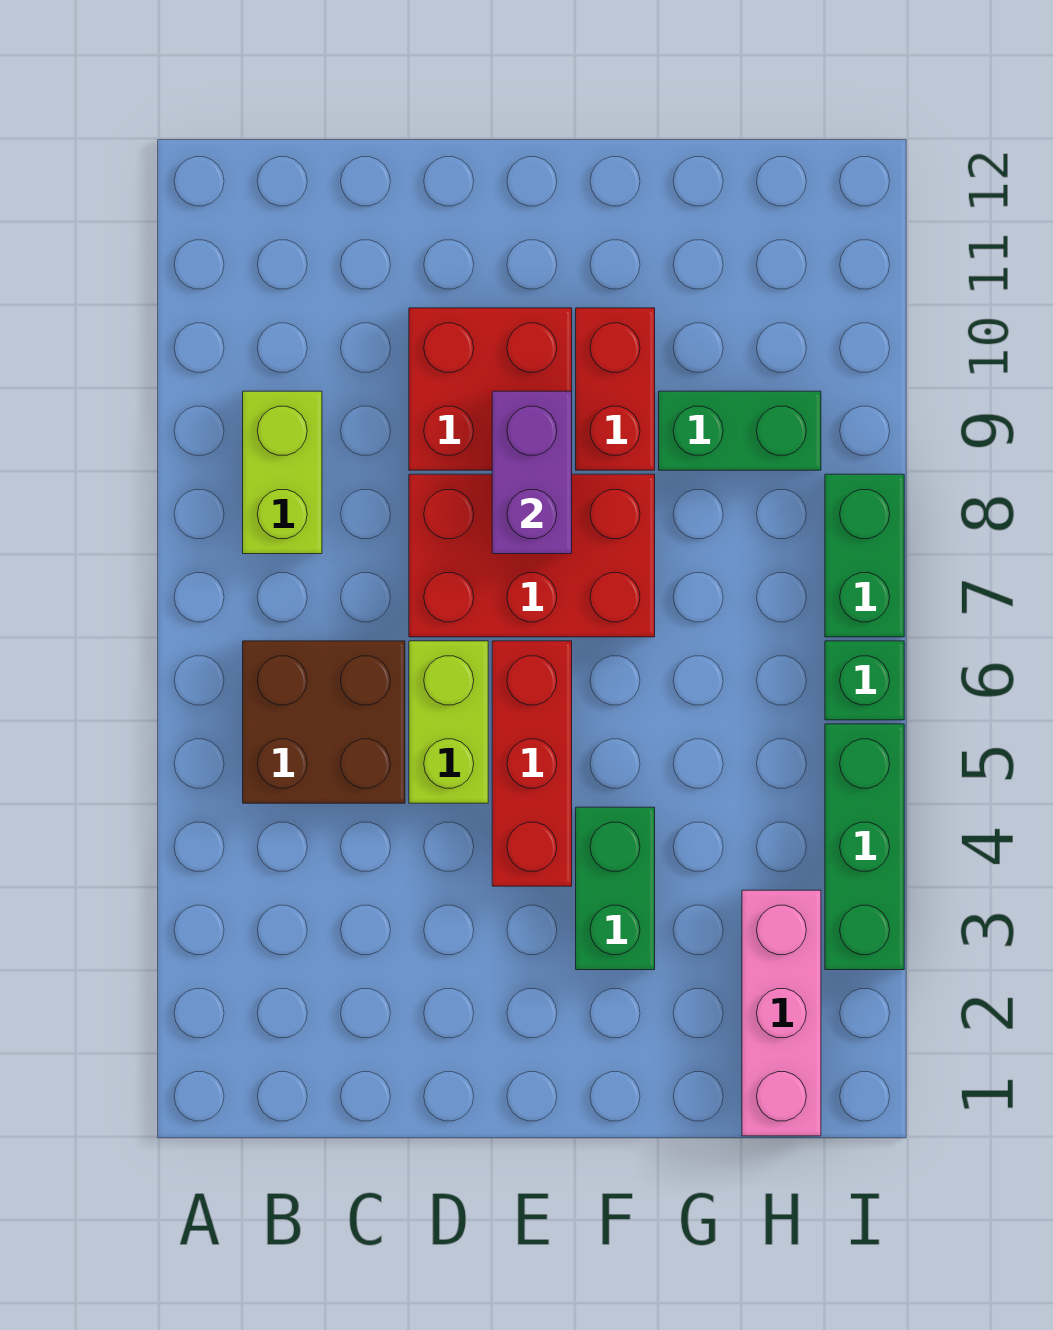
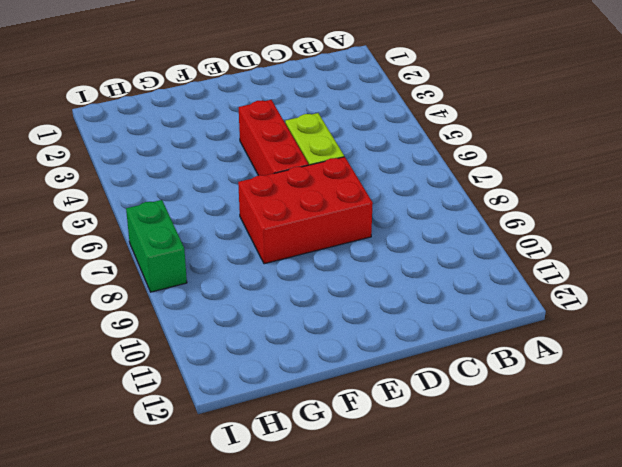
none -> brown brick B5:C6 level 1
none -> lime brick B8:B9 level 1
none -> red brick D9:E10 level 1

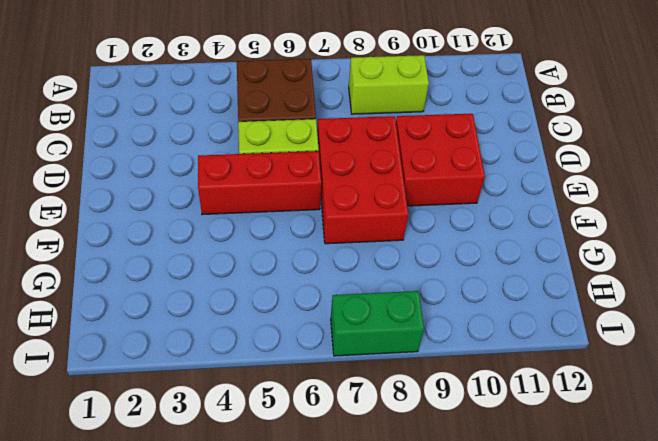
none -> green brick F3:F4 level 1
none -> red brick F9:F10 level 1
none -> green brick G9:H9 level 1

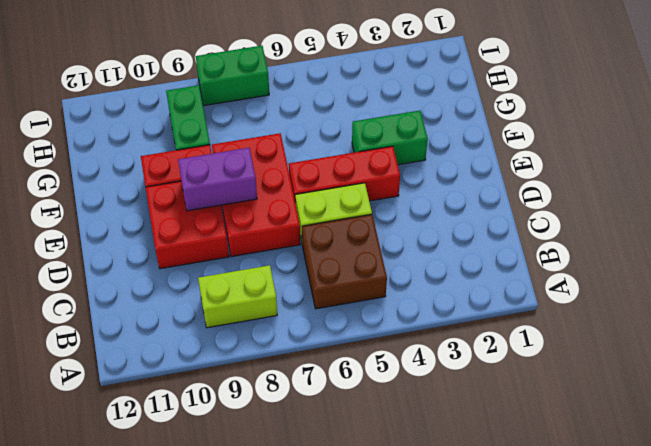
none -> pink brick H1:H3 level 1
none -> green brick I3:I5 level 1
none -> green brick I6 level 1

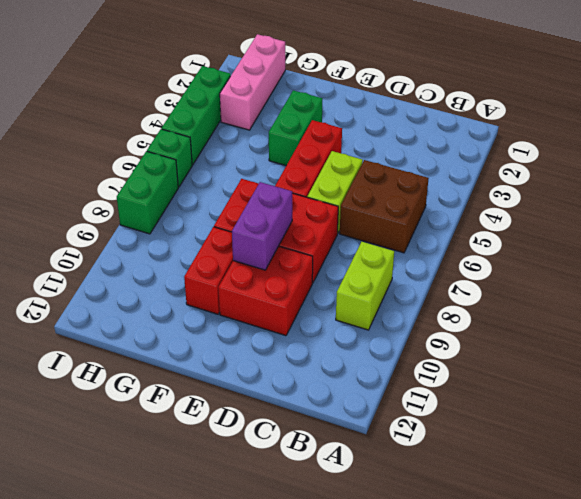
none -> green brick G9:H9 level 1

